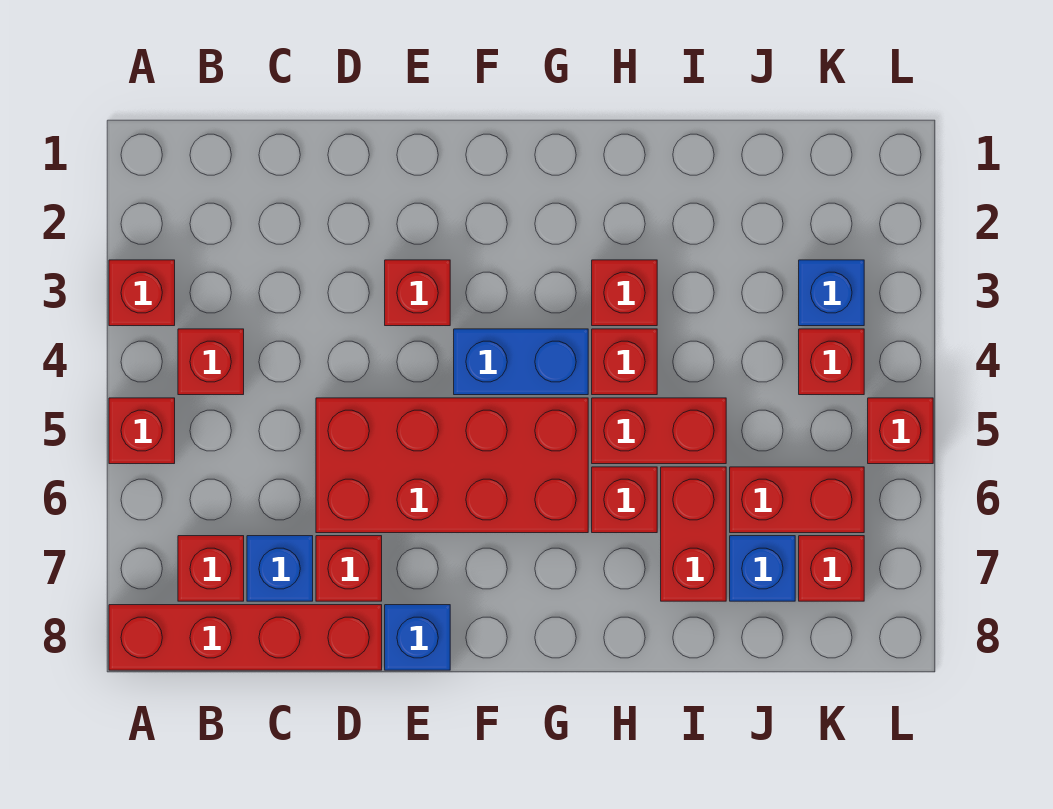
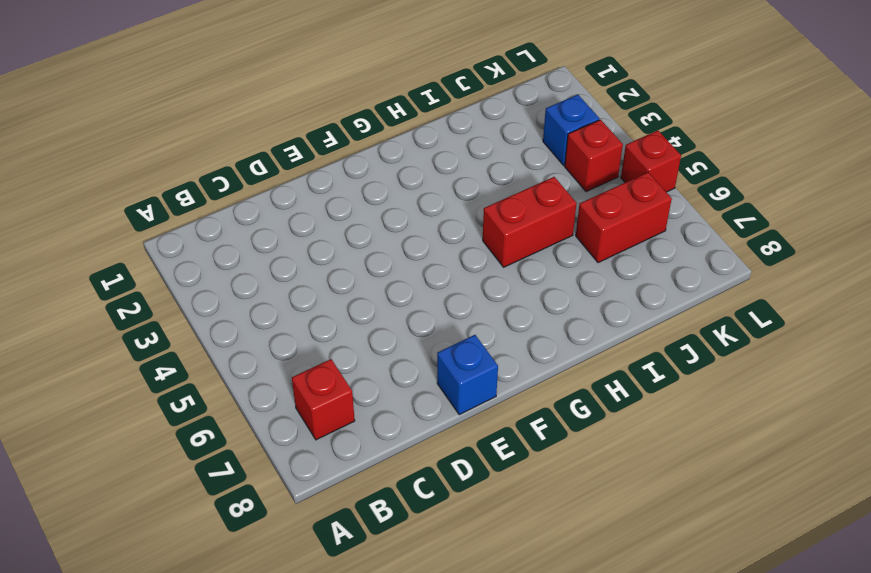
none -> red brick A3 level 1
none -> red brick A5 level 1
none -> red brick A8:D8 level 1

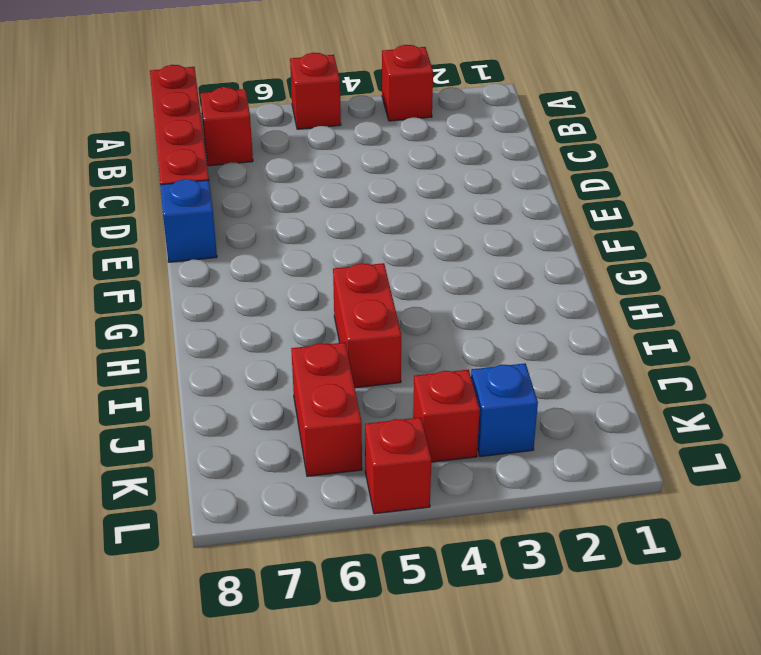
none -> red brick B4 level 1
none -> blue brick C7 level 1
none -> red brick D5:G6 level 1

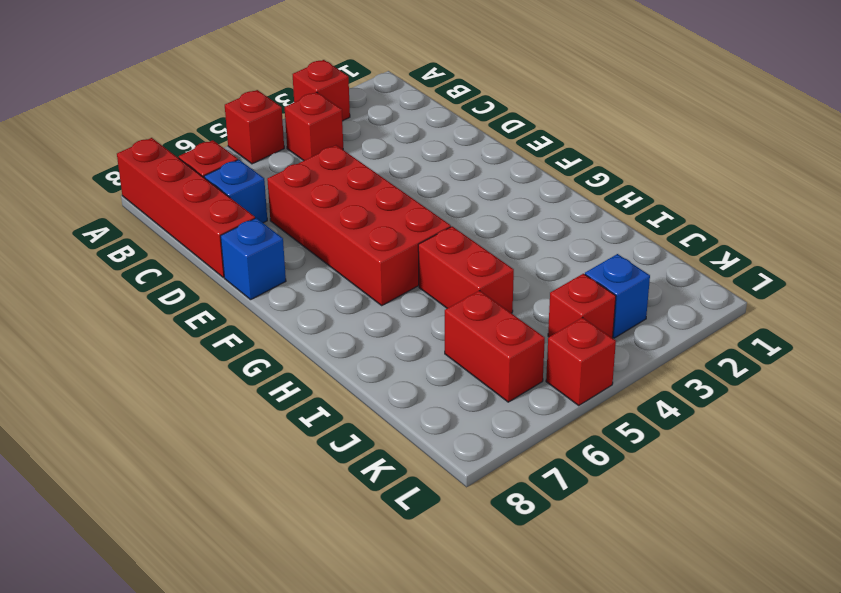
none -> red brick D7 level 1
none -> red brick E3 level 1
none -> blue brick F4:G4 level 1

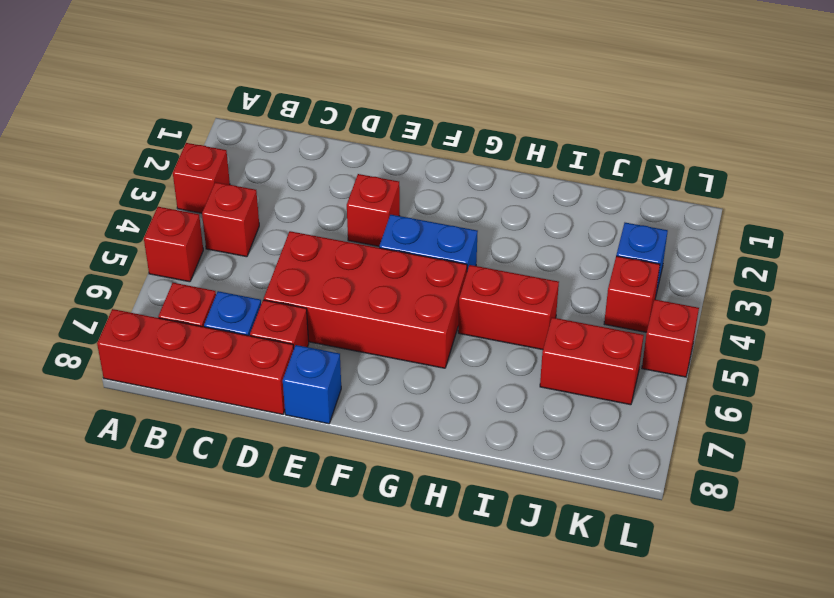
none -> red brick H3 level 1
none -> red brick H4 level 1
none -> red brick H6 level 1

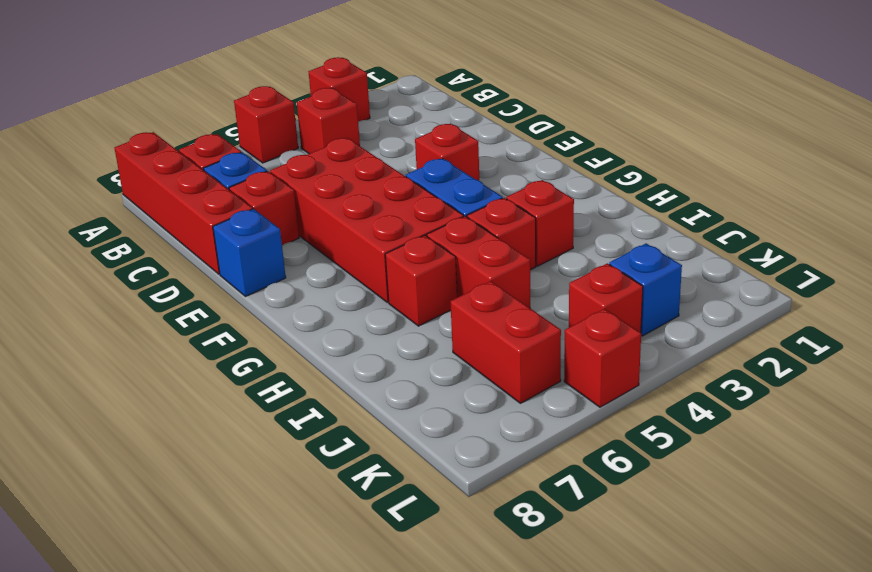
none -> red brick I6:I7 level 1
none -> blue brick J7 level 1
none -> red brick K7 level 1

